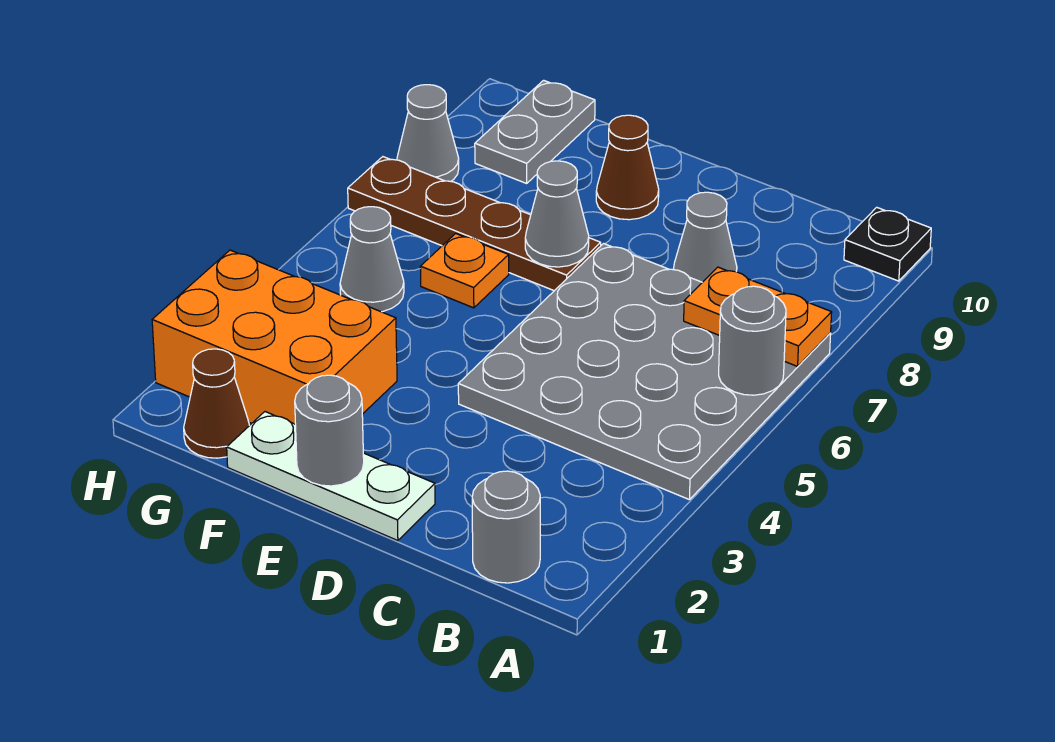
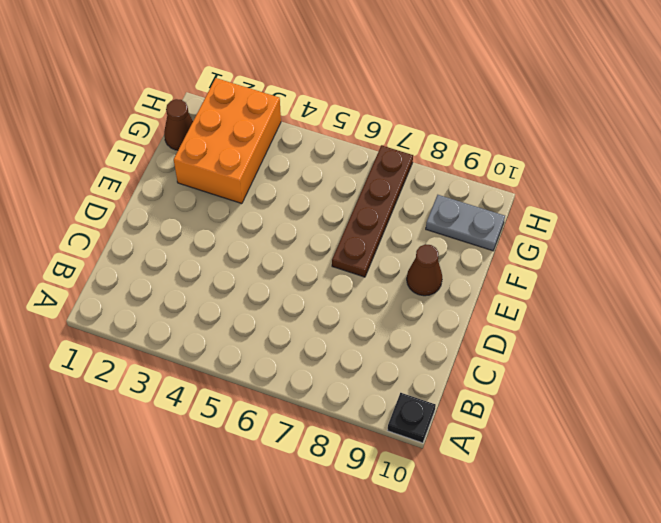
none -> grey plate A4:D7 level 1
none -> grey round brick B1 level 1
none -> grey cone C8 level 1

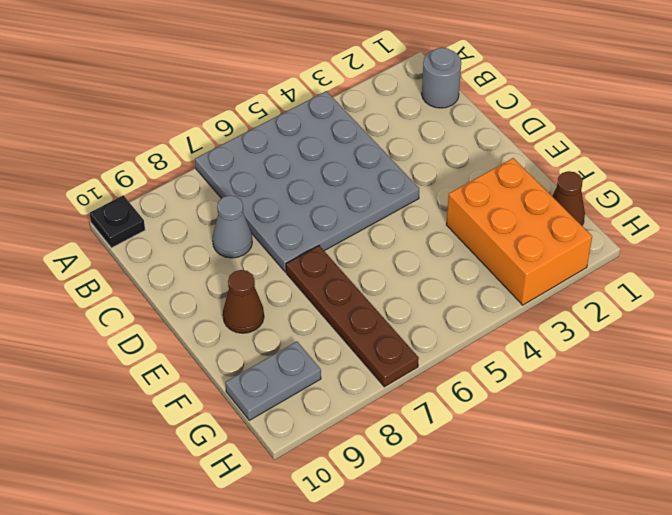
none -> white plate D1:F1 level 1
none -> orange plate F6 level 1
none -> grey cone G5 level 1

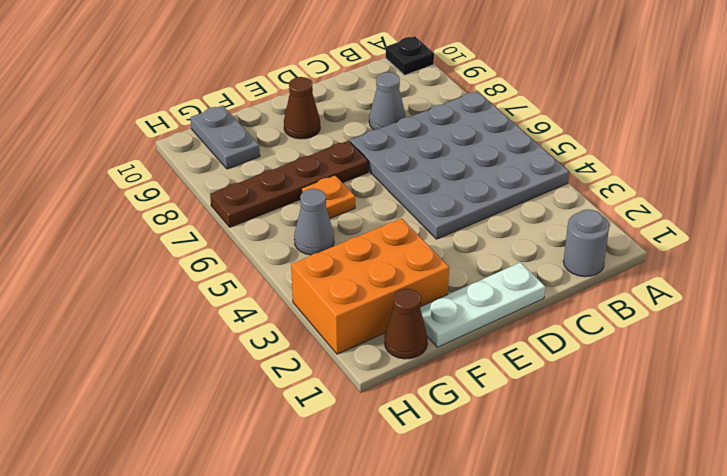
none -> grey cone H8 level 1
none -> grey round brick A6 level 2
none -> orange plate A7:B7 level 2

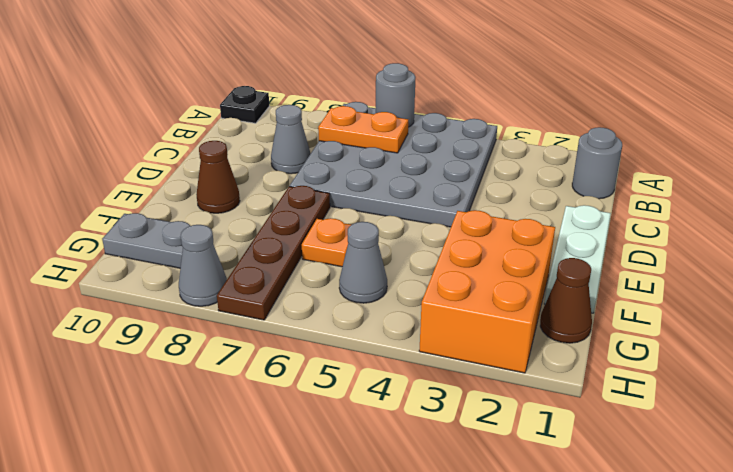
orange plate B6:B7 level 2 -> orange plate A7:B7 level 2
none -> grey round brick E1 level 2
none -> grey cone E7 level 2

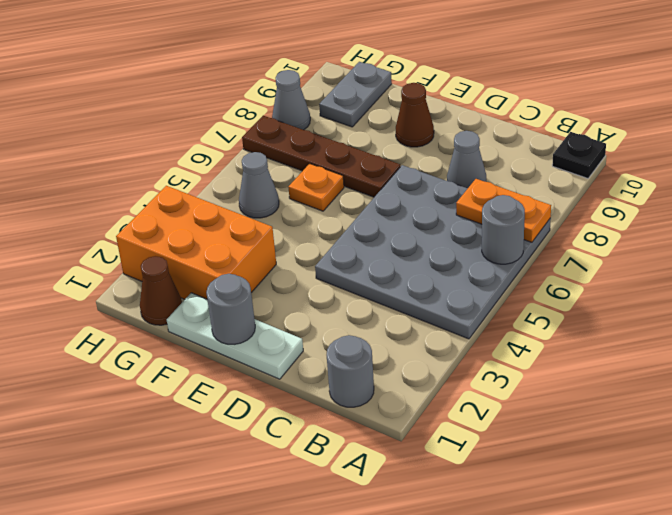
none -> grey cone E7 level 2

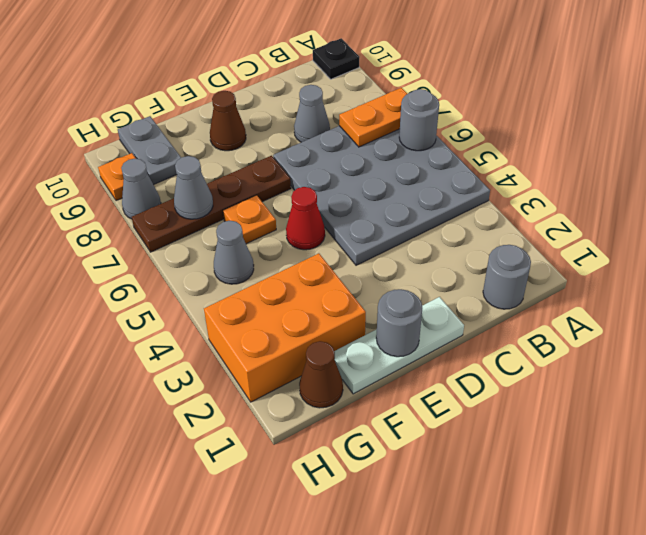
red cone E5 level 1 -> none
grey cone G7 level 2 -> grey cone E7 level 2
orange plate H9 level 1 -> none

